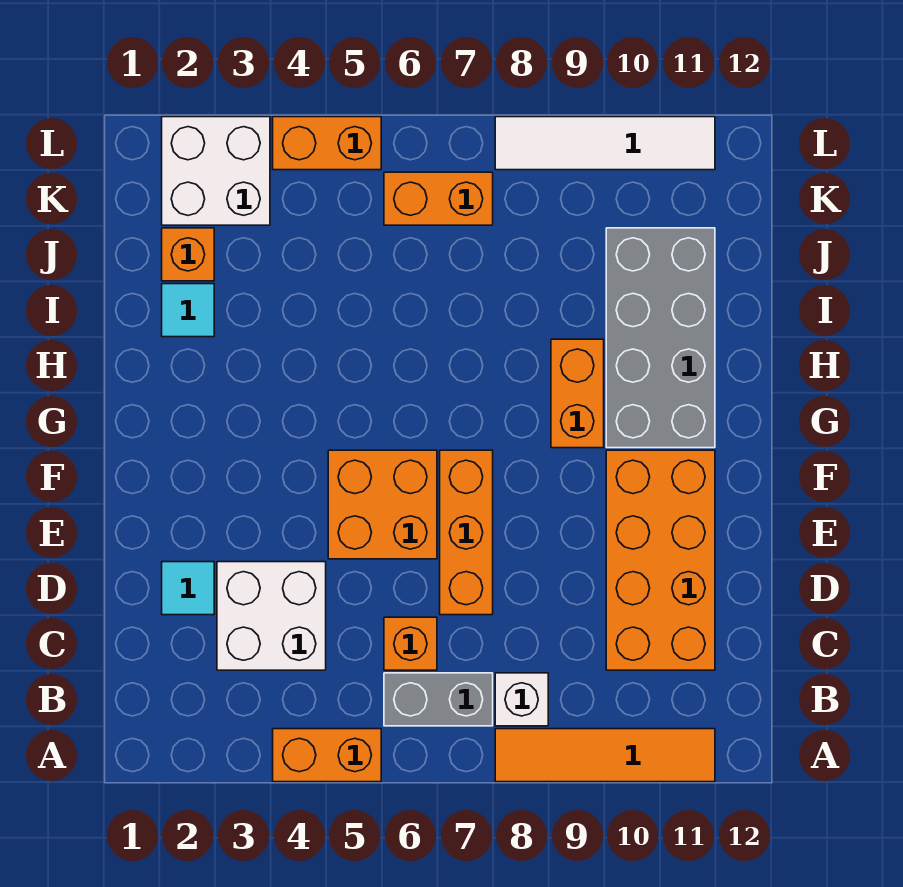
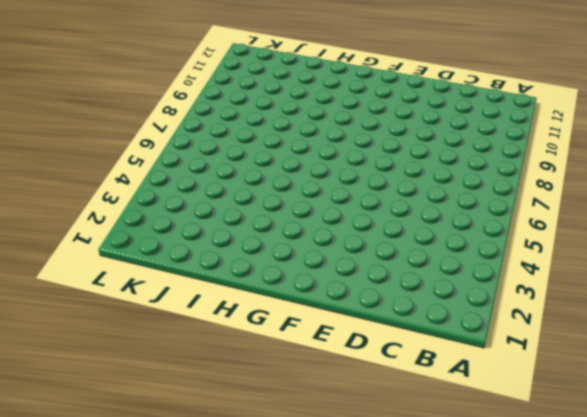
none -> orange brick A4:A5 level 1
none -> orange tile A8:A11 level 1
none -> grey brick B6:B7 level 1

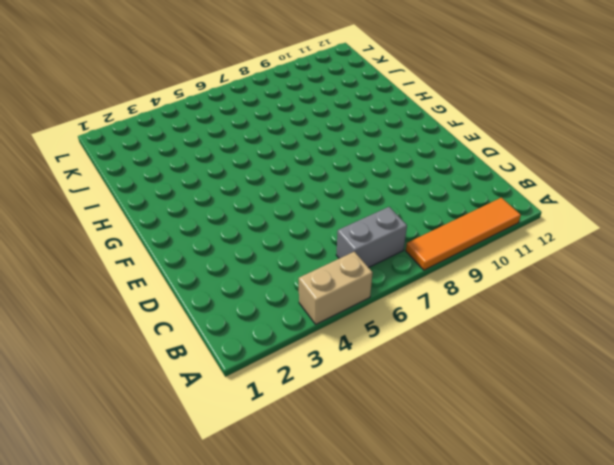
tan brick A4:A5 level 1 -> orange brick A4:A5 level 1
none -> white brick B8 level 1
none -> white brick C3:D4 level 1
none -> orange brick C6 level 1

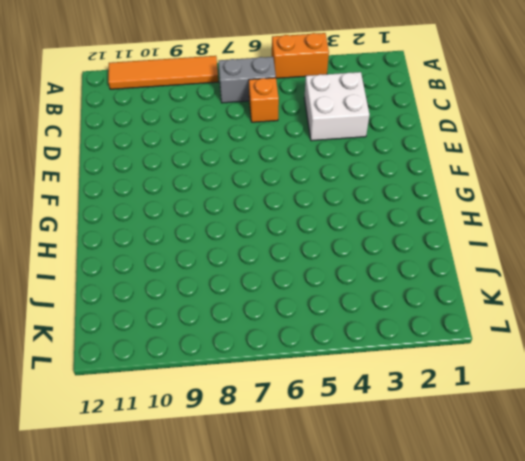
none -> white brick B8 level 1
none -> orange brick C10:F11 level 1
none -> cyan tile D2 level 1

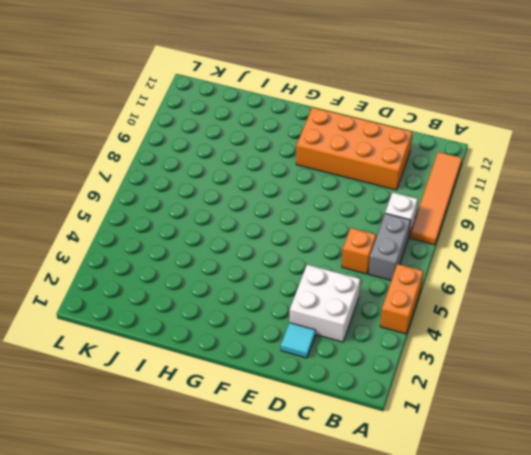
none -> orange brick D7:F7 level 1
none -> orange brick E5:F6 level 1
none -> orange brick G9:H9 level 1

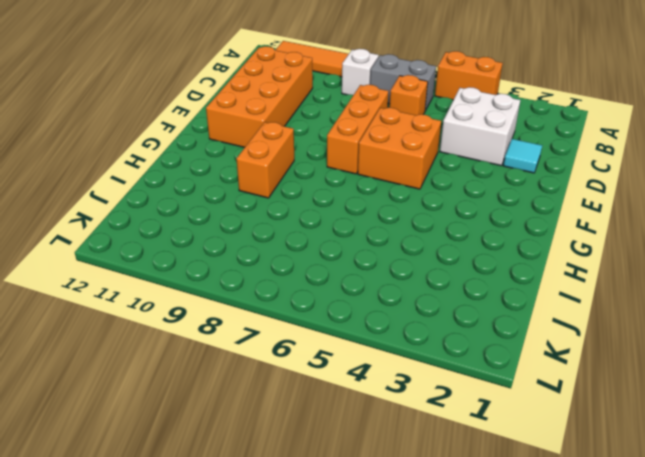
none -> grey brick G10:J11 level 1
none -> cyan tile I2 level 1
none -> orange brick J2 level 1

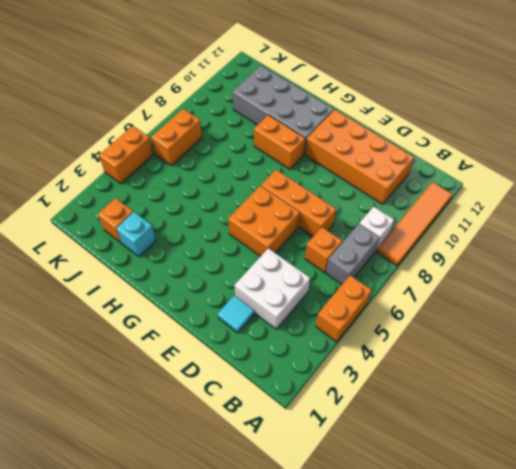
cyan brick I2 level 1 -> cyan tile I2 level 1
none -> white brick K2:L3 level 1
none -> white tile L8:L11 level 1

